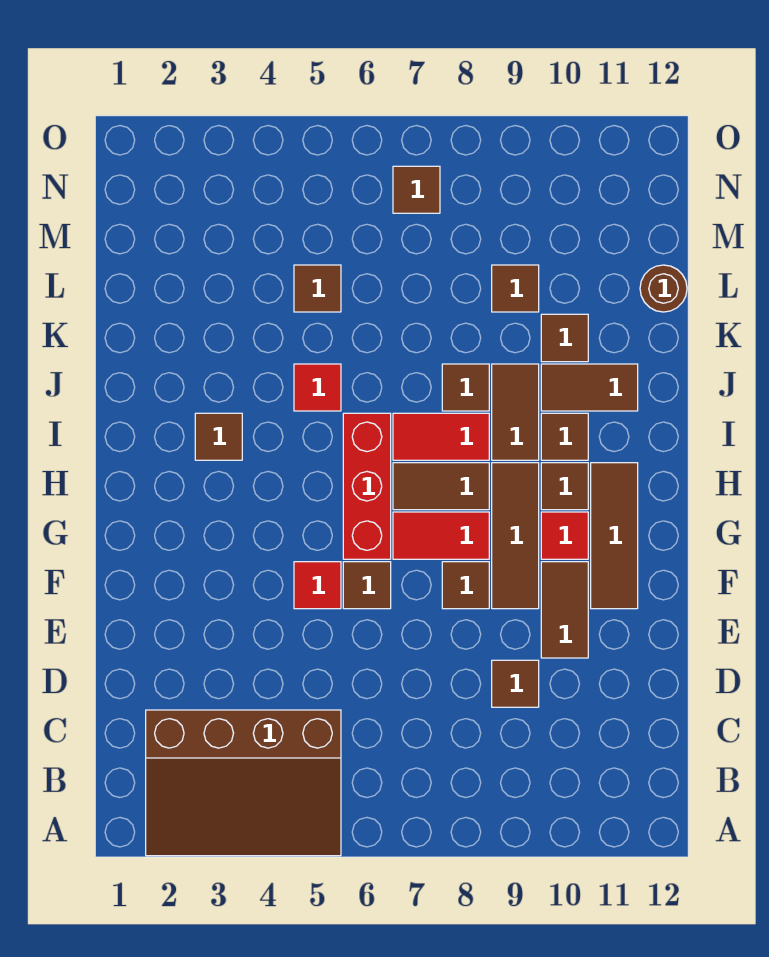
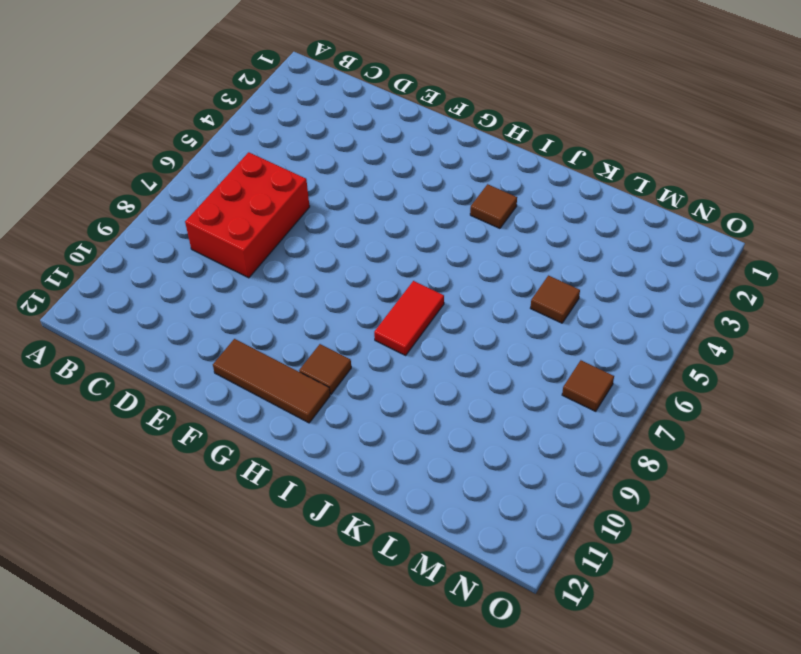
red brick C6:D8 level 1 -> none
none -> brown slope A2:C5 level 1 top C
none -> brown tile D9 level 1
none -> brown tile E10:F10 level 1

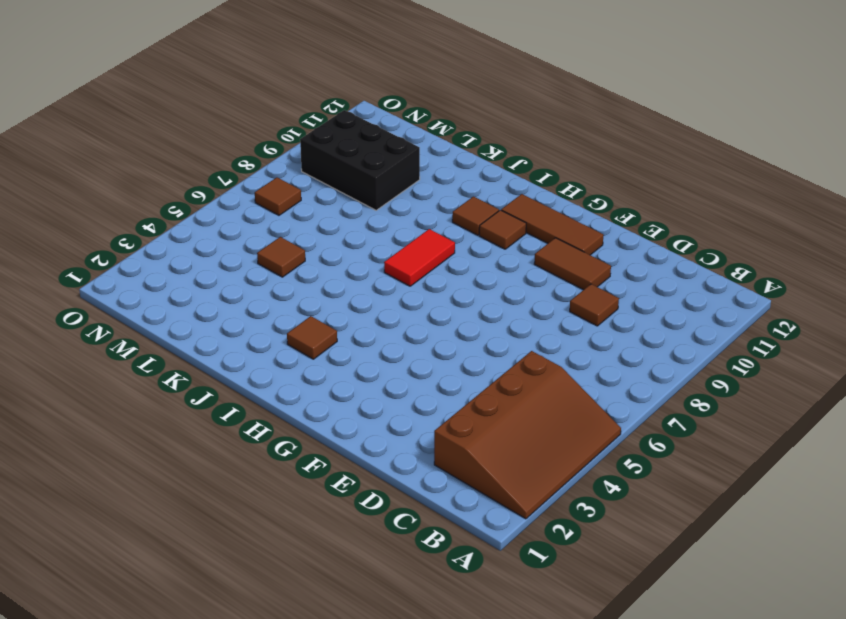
black brick L9:N10 level 1 -> brown tile L9 level 1
none -> red tile F5 level 1
none -> brown tile F6 level 1
none -> brown tile F8 level 1

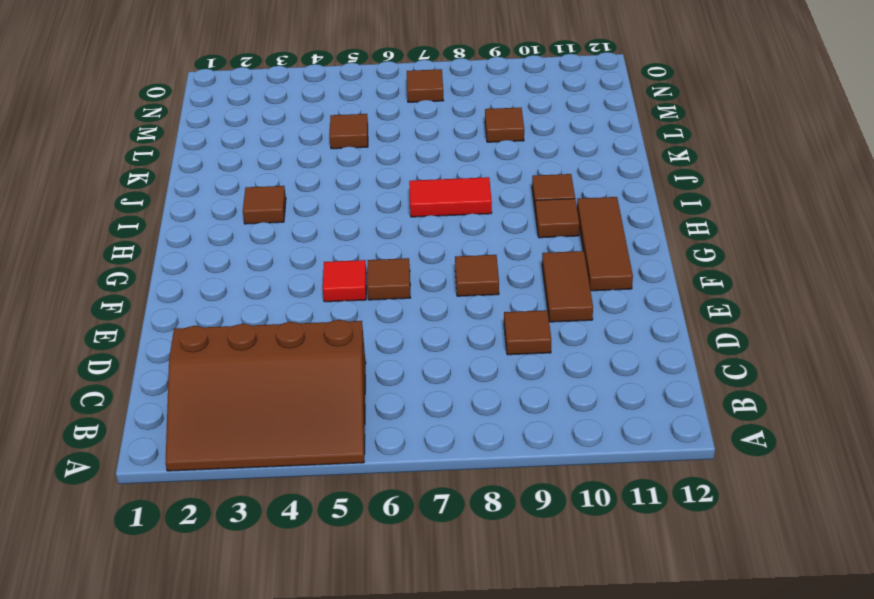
none -> brown tile F9:H9 level 1
none -> red brick G6:I6 level 1
none -> red tile G7:G8 level 1

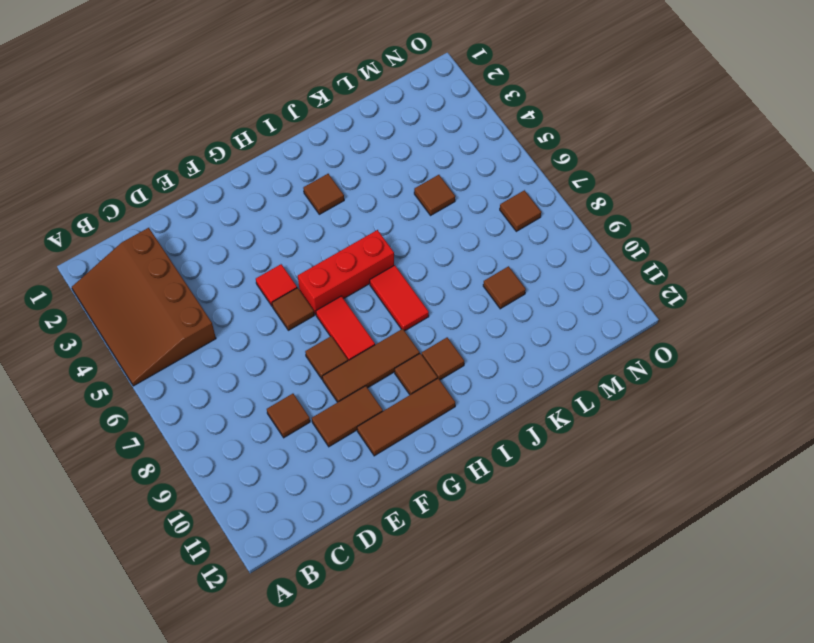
none -> red tile G10 level 1
none -> brown tile H7:H8 level 1
none -> brown tile I9:J9 level 1

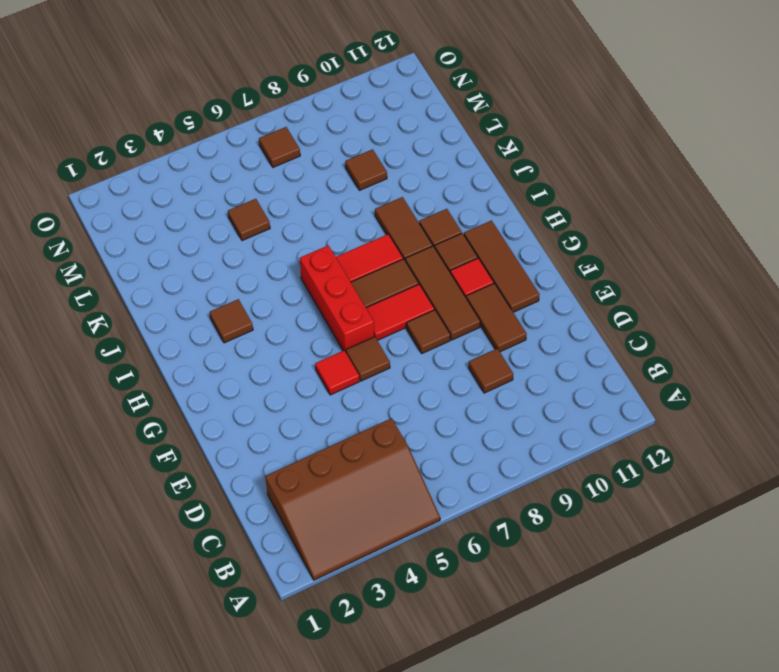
none -> red tile J5 level 1
none -> brown tile J8 level 1
none -> brown tile J10:J11 level 1

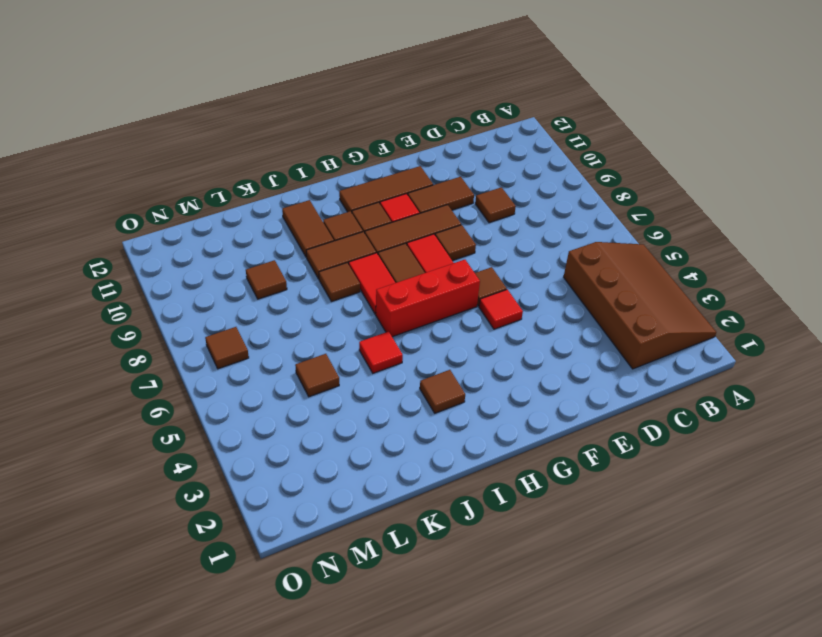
none -> brown tile K10 level 1
none -> brown round brick L12 level 1

